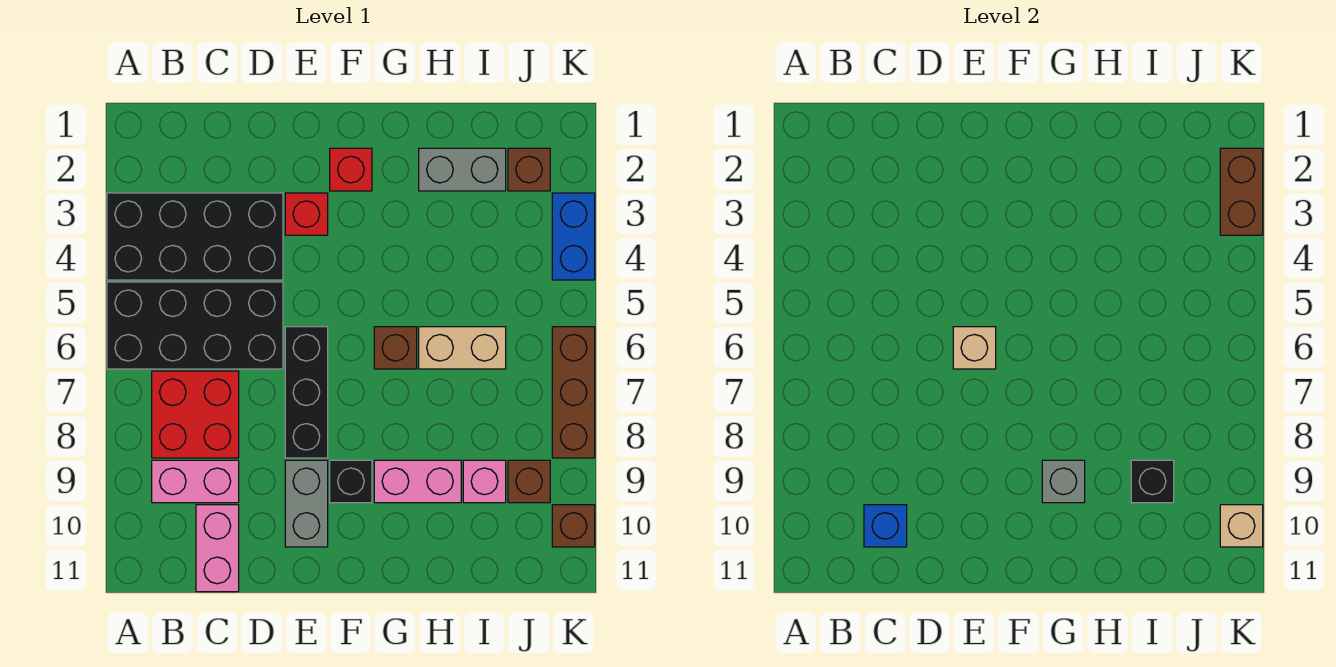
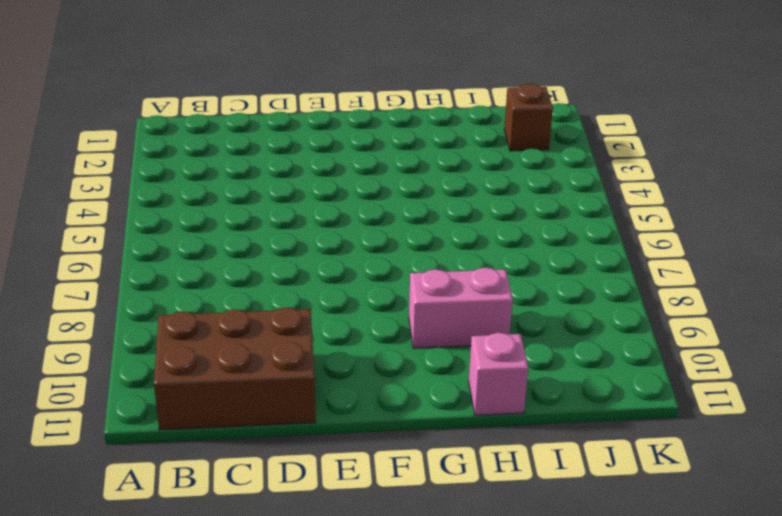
brown brick B10:D11 level 1 -> pink brick C10:C11 level 1
pink brick H11 level 1 -> pink brick I9 level 1
none -> black brick A3:D4 level 1
none -> black brick A5:D6 level 1
none -> red brick B7:C8 level 1

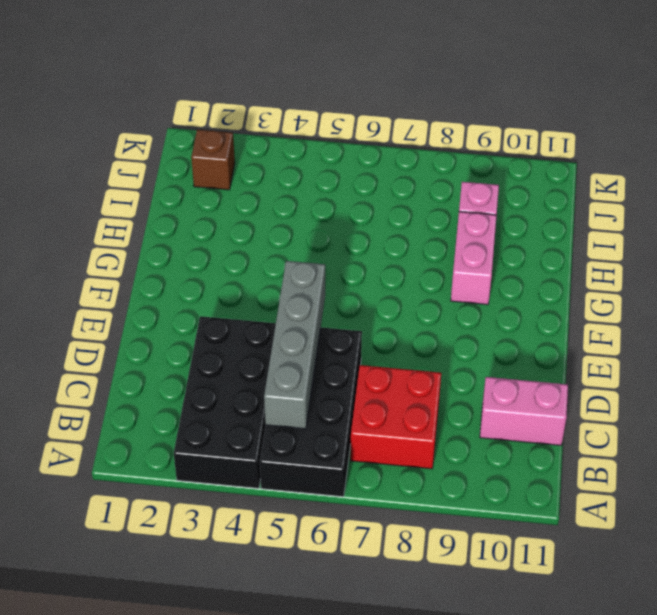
grey brick B5:E5 level 2 -> none
none -> pink brick B9:C9 level 1
none -> red brick E3 level 1
none -> black brick E6:E8 level 1

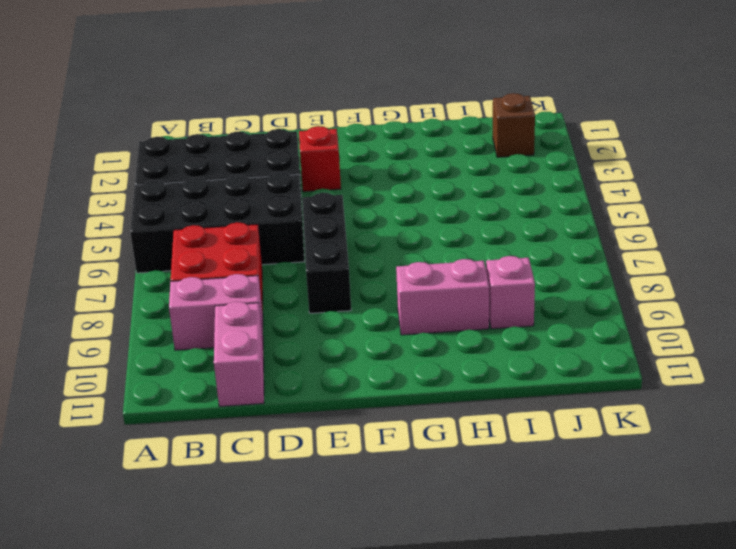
none -> grey brick E9:E10 level 1
none -> red brick F2 level 1
none -> black brick F9 level 1

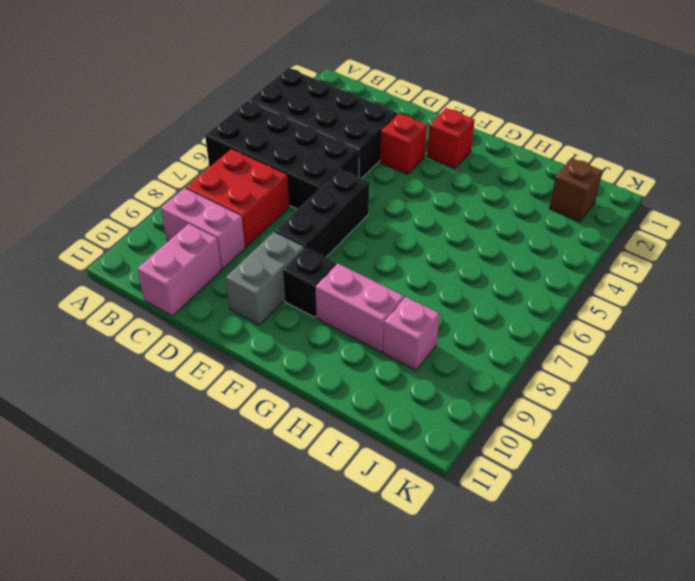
none -> brown brick G6 level 1
none -> grey brick H2:I2 level 1
none -> tan brick H6:I6 level 1

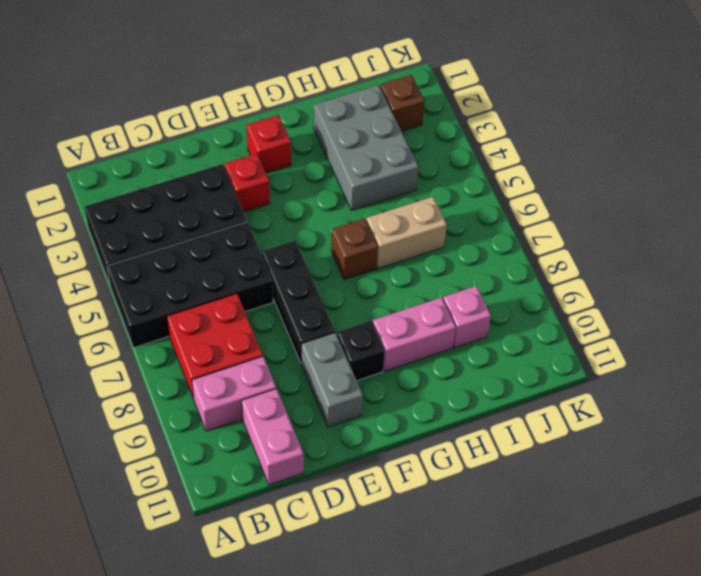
grey brick H2:I4 level 1 -> grey brick H2:I2 level 1
none -> brown brick J9 level 1
none -> blue brick K3:K4 level 1
none -> brown brick K6:K8 level 1

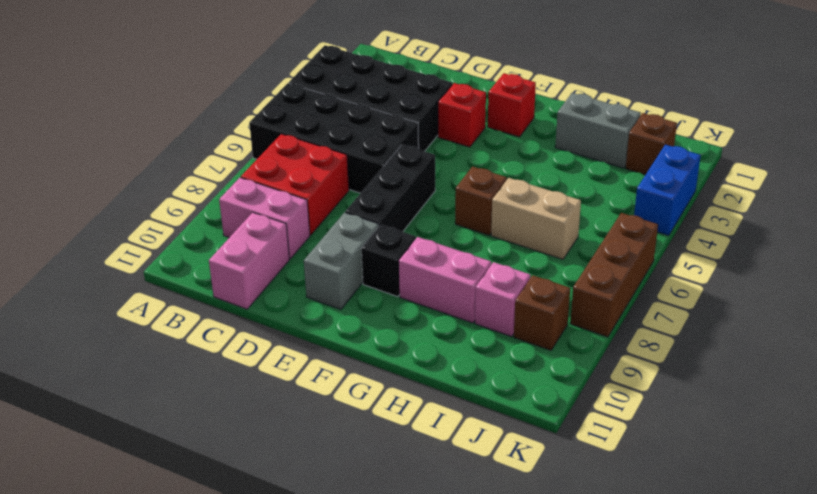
none -> brown brick K10 level 1
none -> blue brick C10 level 2
none -> tan brick E6 level 2

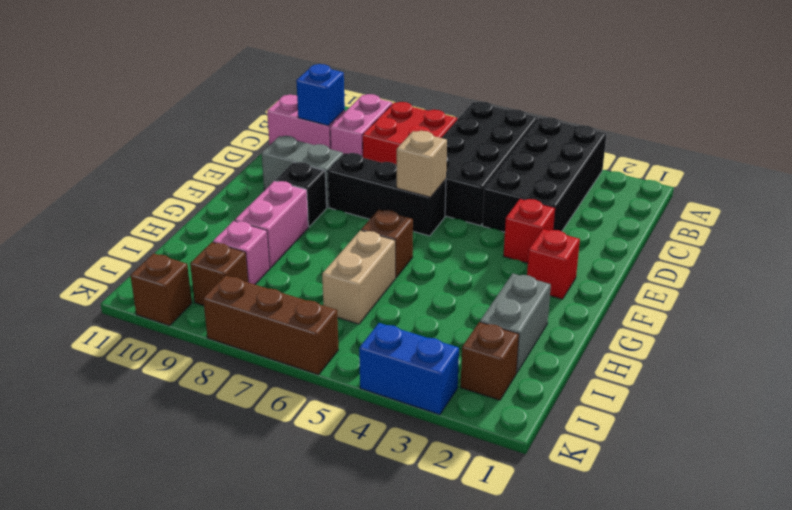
none -> grey brick G9 level 2
none -> black brick I9 level 2
none -> brown brick K2:K3 level 2

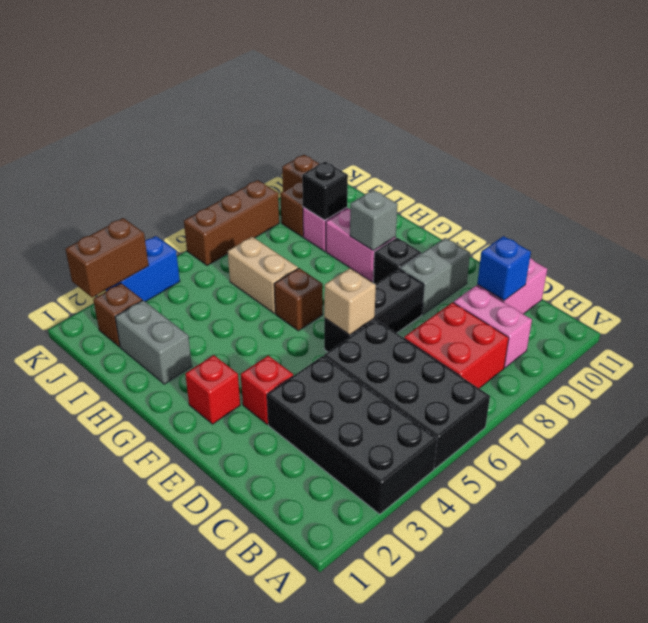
none -> tan brick K10 level 2

